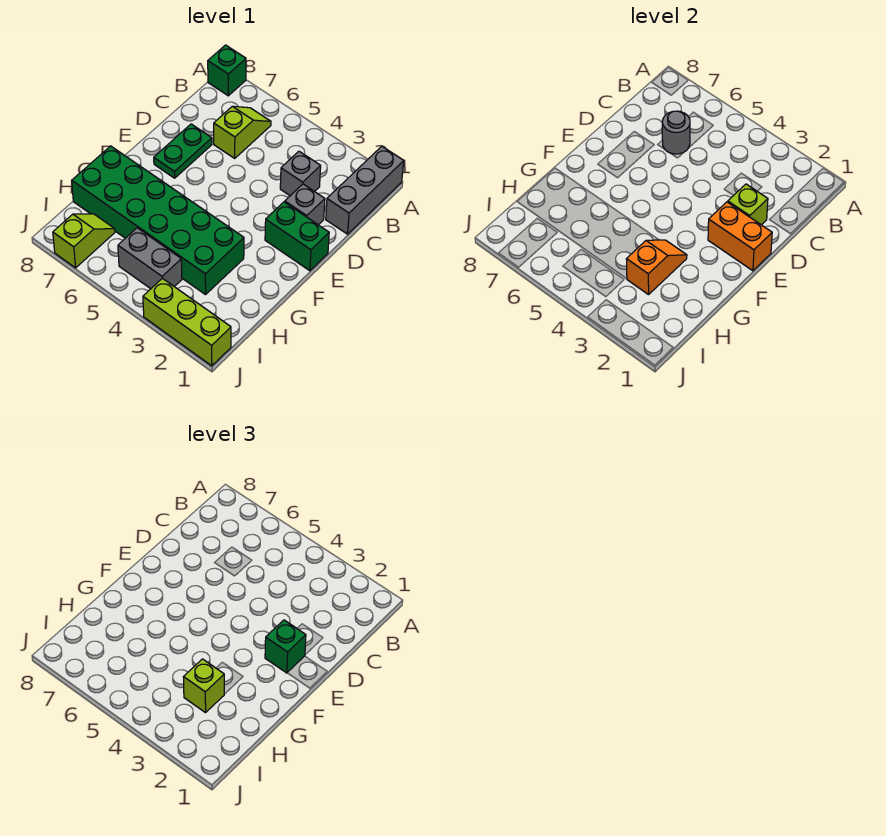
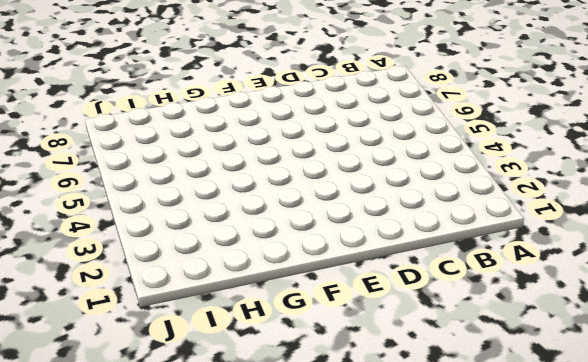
none -> grey brick A1:C1 level 1
none -> green brick A8 level 1
none -> lime slope B6:C6 level 1 top C

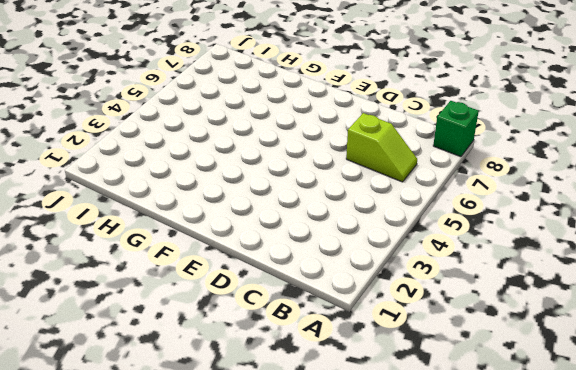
none -> grey brick A1:C1 level 1
none -> grey brick C3 level 1
none -> grey brick D2 level 1

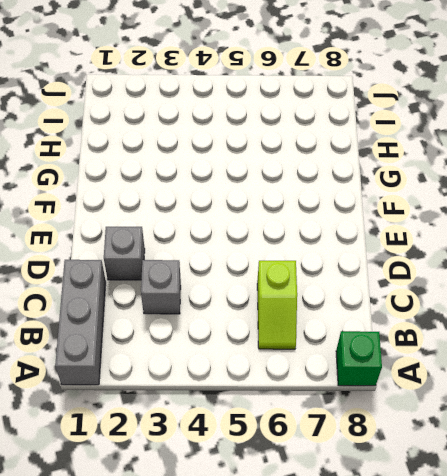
none -> green plate D7:E7 level 1
none -> green brick E1:E2 level 1
none -> green brick G3:H8 level 1

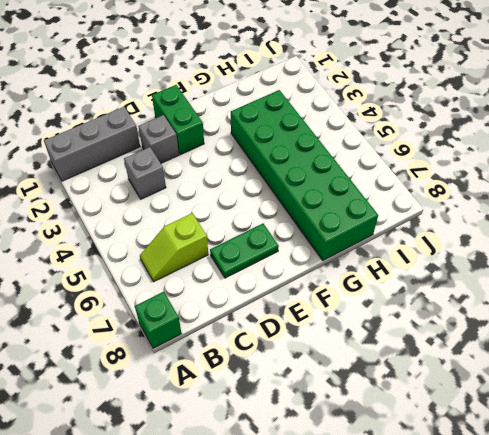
none -> grey brick I4:I5 level 1
none -> lime slope I7:J7 level 1 top J
none -> lime brick J1:J3 level 1

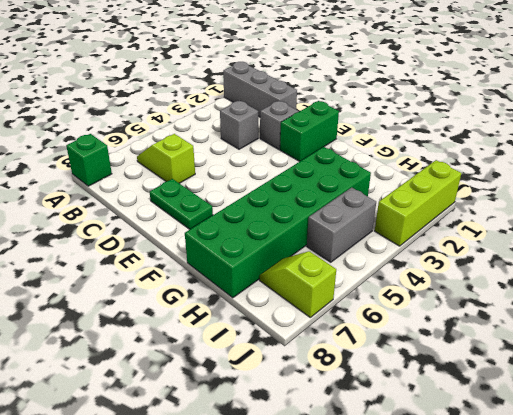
none -> grey round brick C6 level 2
none -> lime brick D2 level 2
none -> orange brick E1:E2 level 2

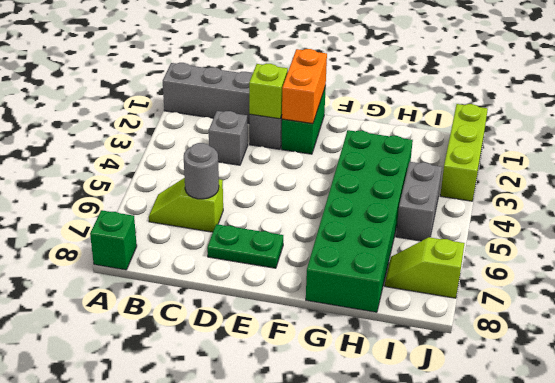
none -> orange slope G3:H3 level 2 top H
none -> green brick E2 level 3
none -> lime brick H3 level 3

